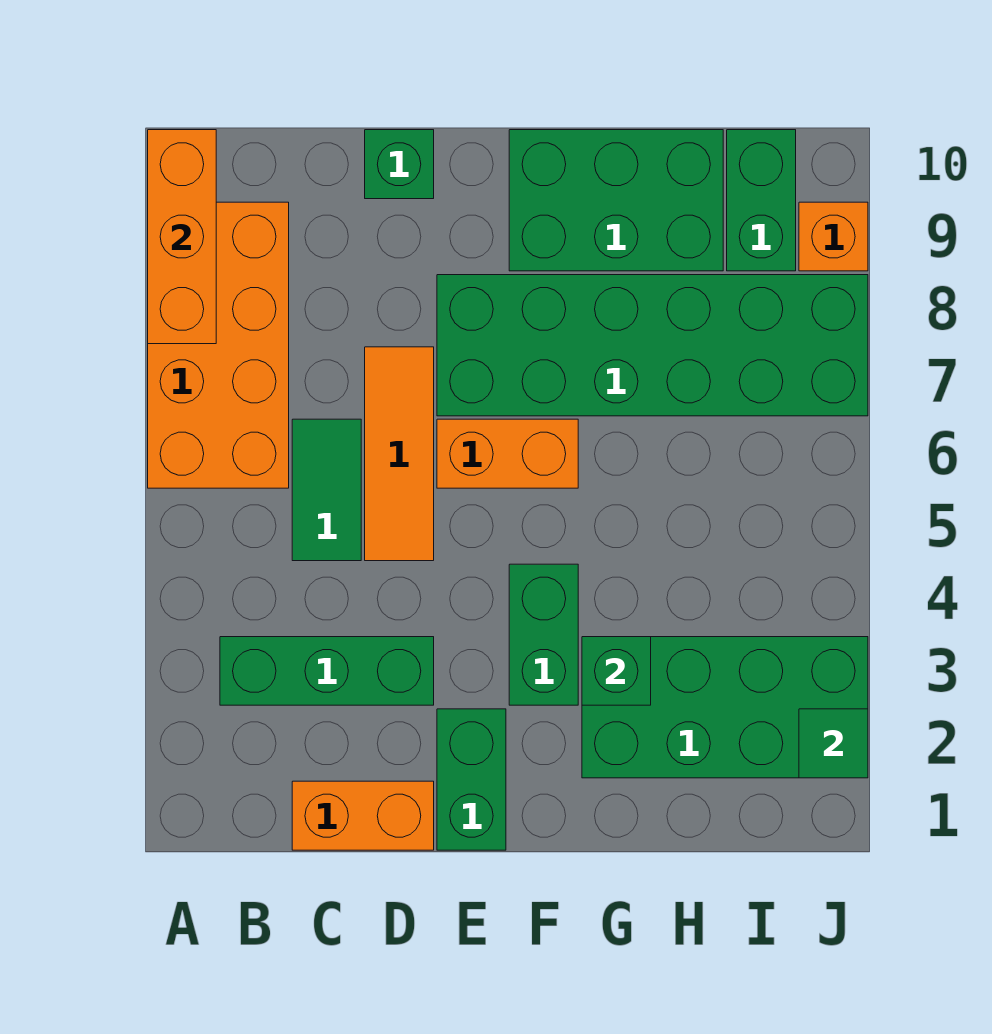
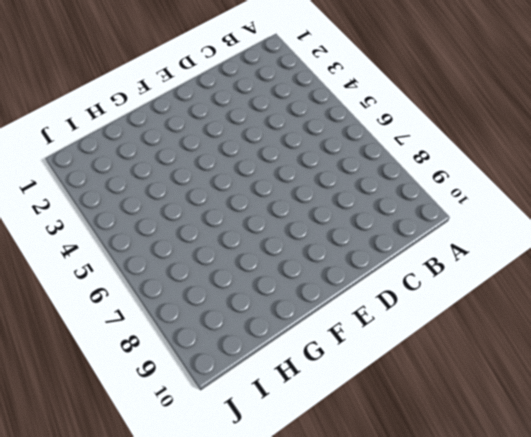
none -> orange brick A6:B9 level 1
none -> green brick B3:D3 level 1
none -> orange brick C1:D1 level 1

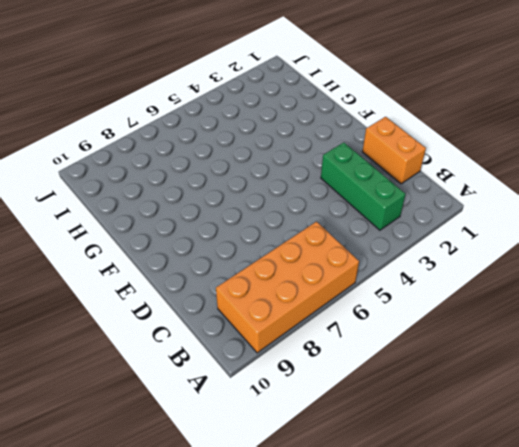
none -> green tile C5:C6 level 1
none -> orange tile D5:D7 level 1
none -> green brick D10 level 1

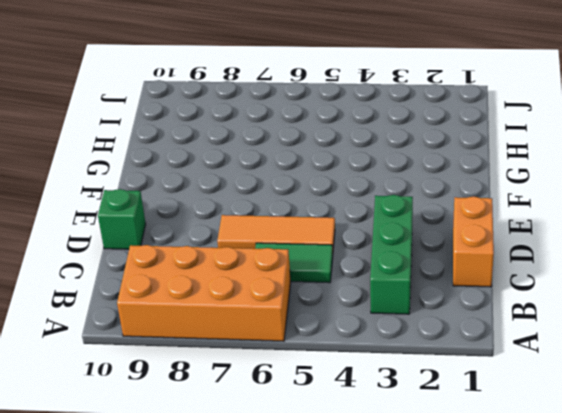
none -> green brick E1:E2 level 1
none -> orange brick E6:F6 level 1
none -> green brick E7:J8 level 1

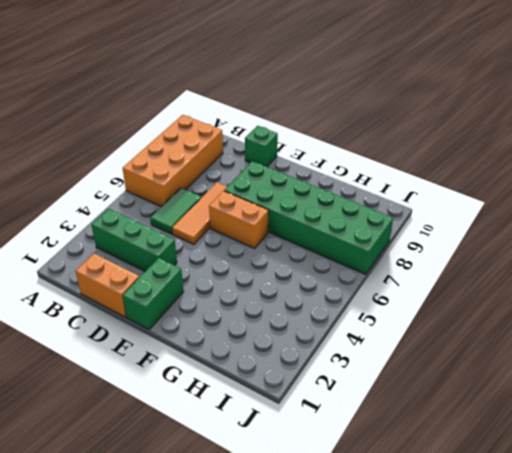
none -> green brick F3:F4 level 1
none -> green brick F9:H10 level 1
none -> green brick G2:J3 level 1

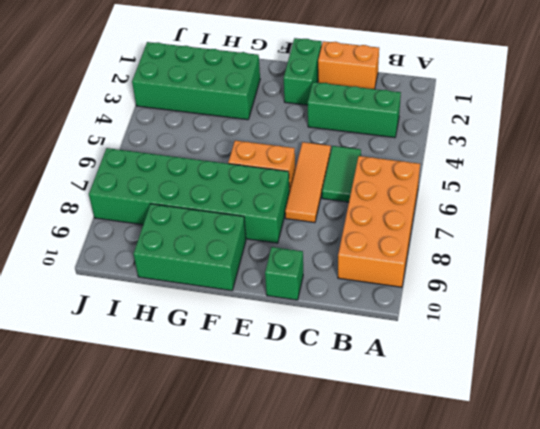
none -> green brick F3:F4 level 1
none -> green brick I9:I10 level 1
none -> orange brick J9 level 1

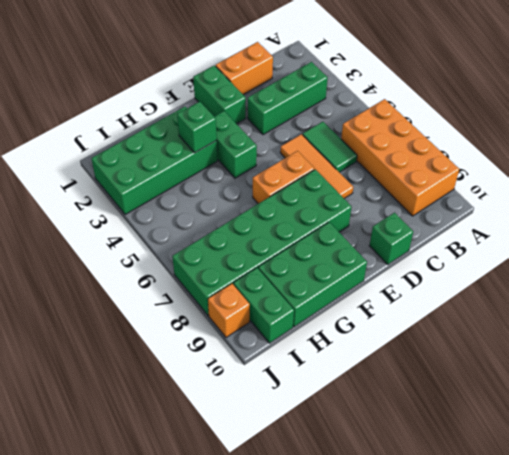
none -> orange brick A8:A10 level 2
none -> green tile J2 level 2

